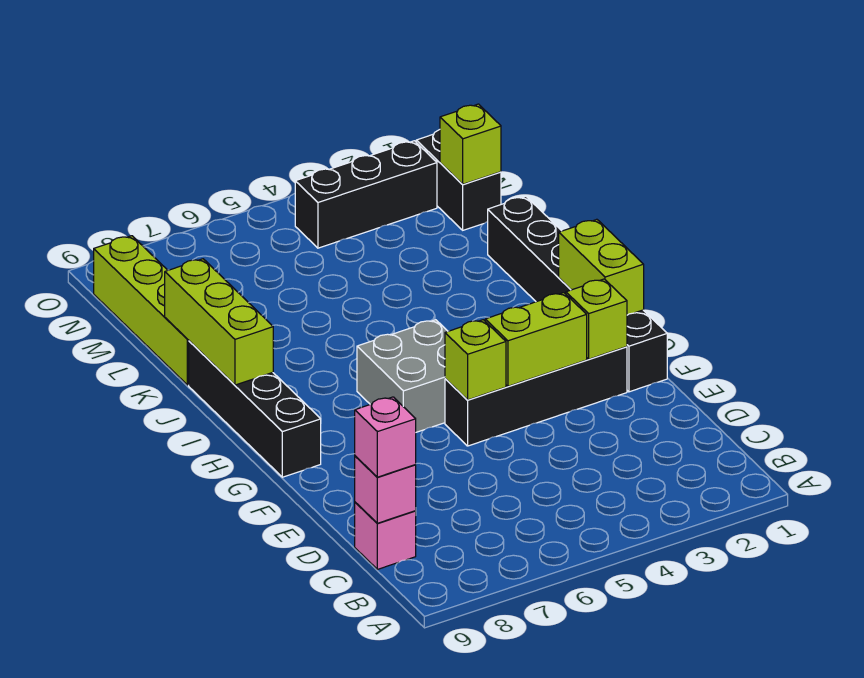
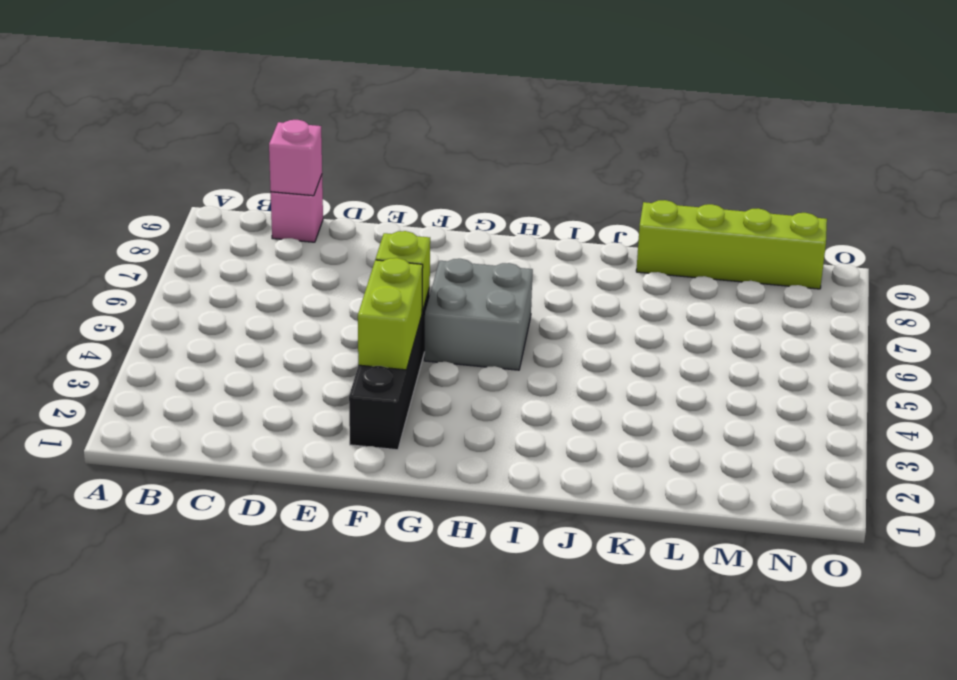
none -> black brick F1:K1 level 1
none -> black brick G9:J9 level 1
none -> black brick M1:N1 level 1

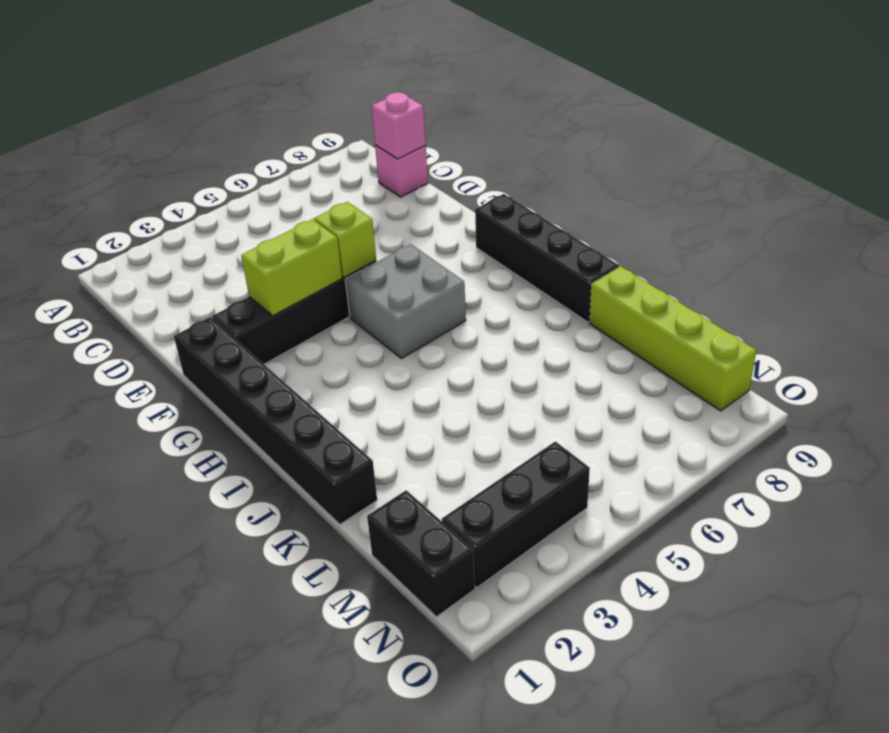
none -> lime brick F2 level 2
none -> lime brick G1:H1 level 2
none -> lime brick I9:K9 level 2

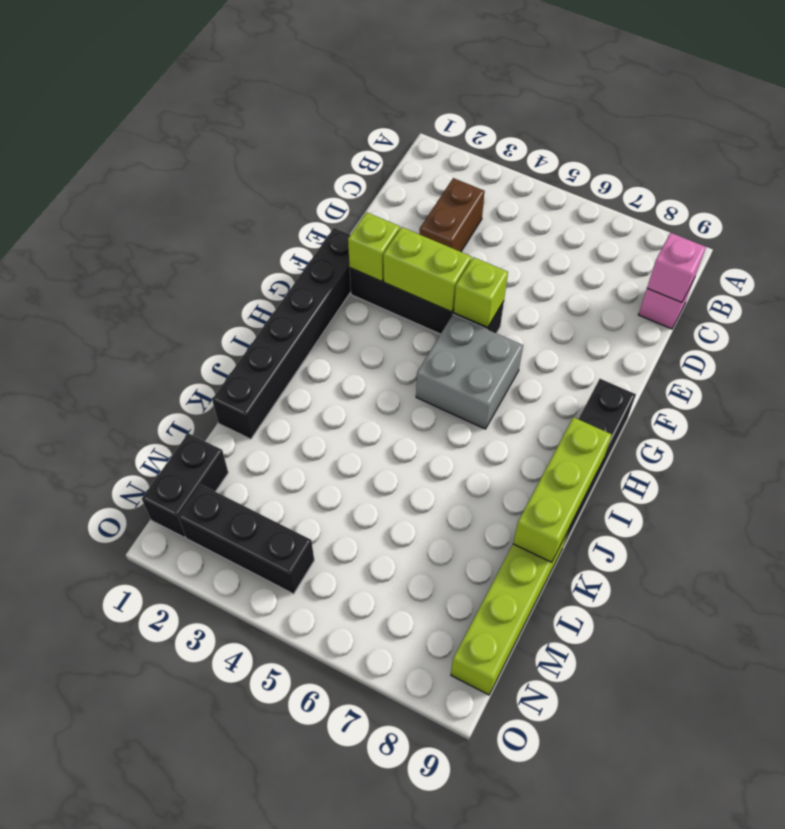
brown brick C3:D3 level 1 -> none
none -> lime brick G1:H1 level 2
none -> lime brick M1 level 2
none -> pink brick C9 level 3

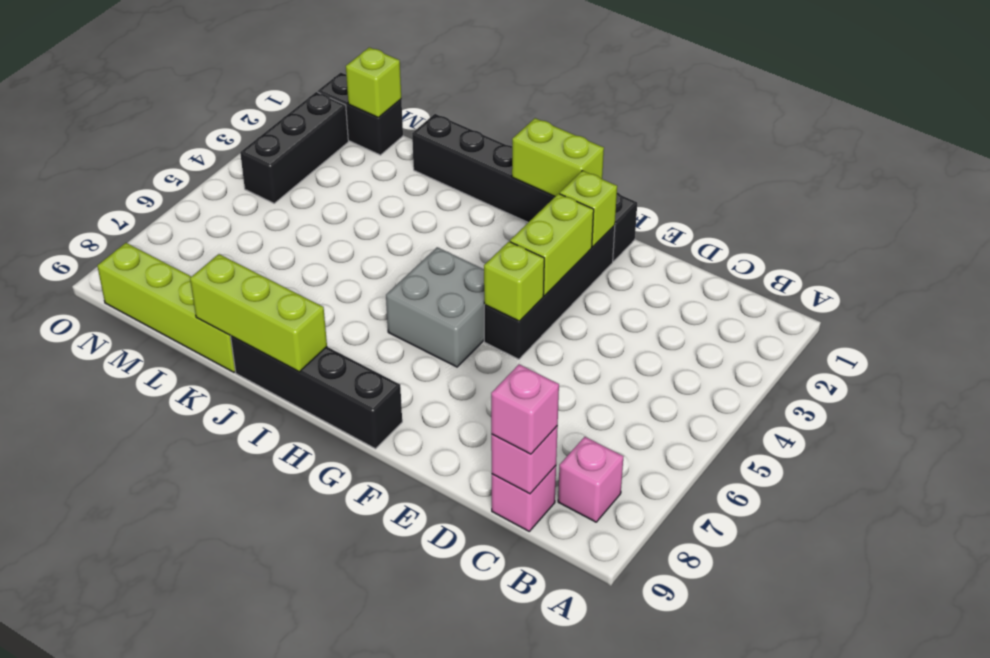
pink brick B8 level 1 -> none

